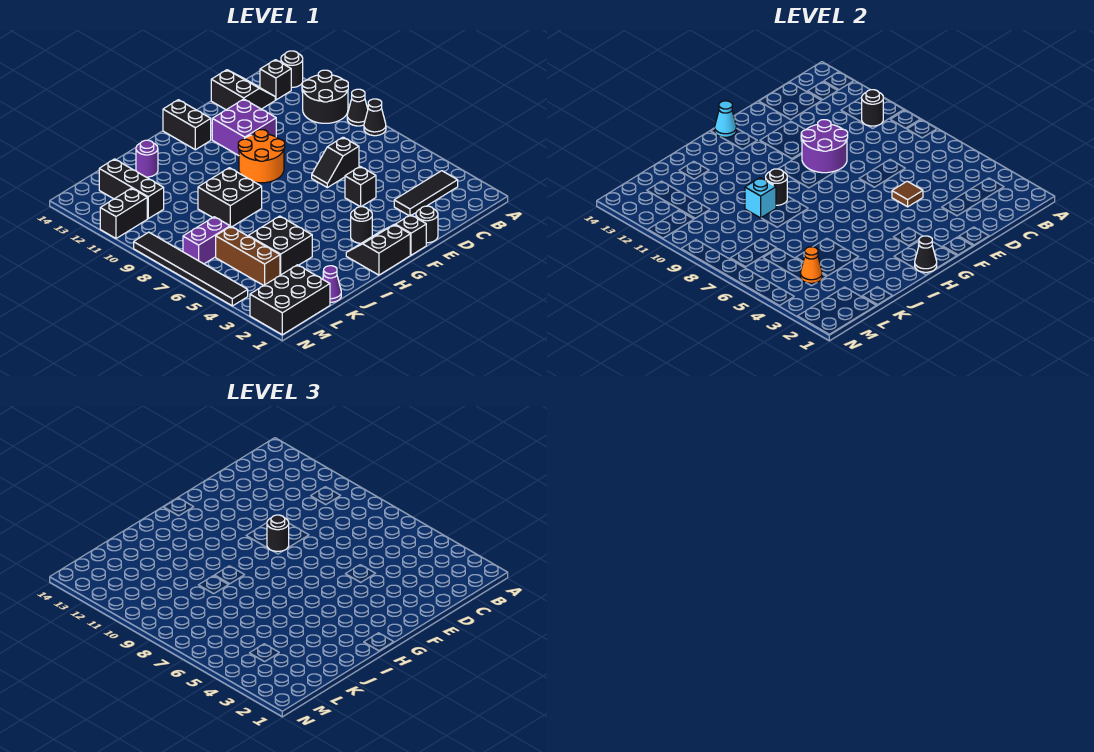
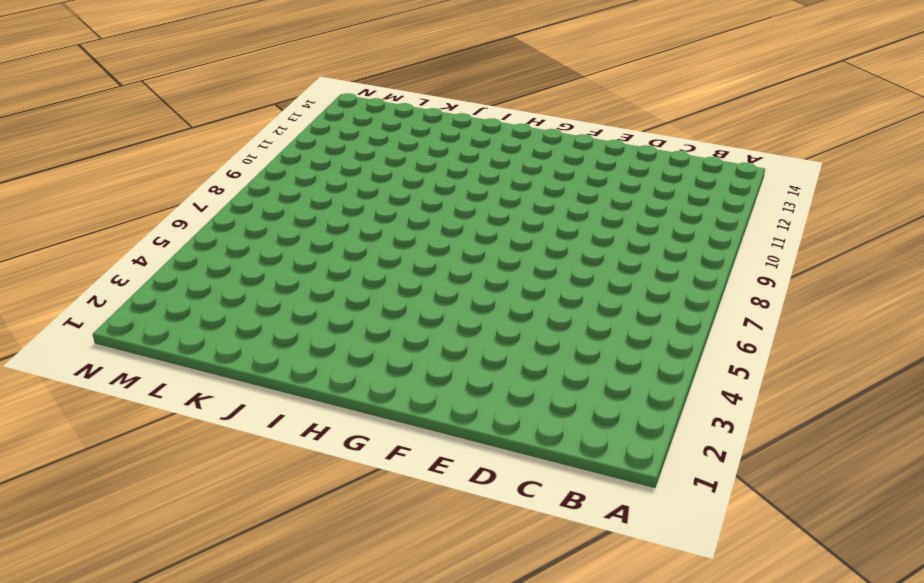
none -> black cone A8 level 1
none -> black cone A9 level 1
none -> black round brick A10:B11 level 1
none -> black round brick A13 level 1

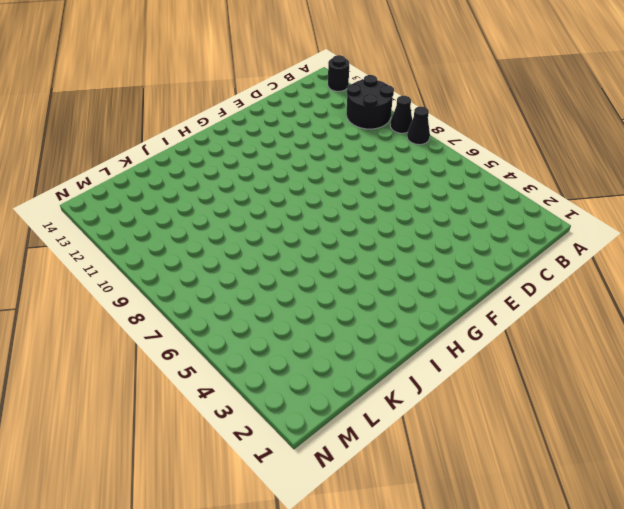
none -> black tile B3:D3 level 1
none -> black brick B13 level 1
none -> black slope C13:D14 level 1 top D
none -> black slope D7:E7 level 1 top D

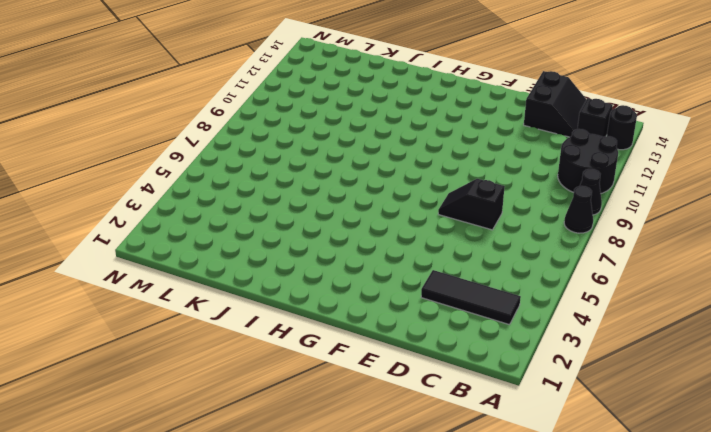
none -> black round brick E1 level 1
none -> black brick E5 level 1
none -> purple brick E11:F12 level 1
none -> black brick F1 level 1

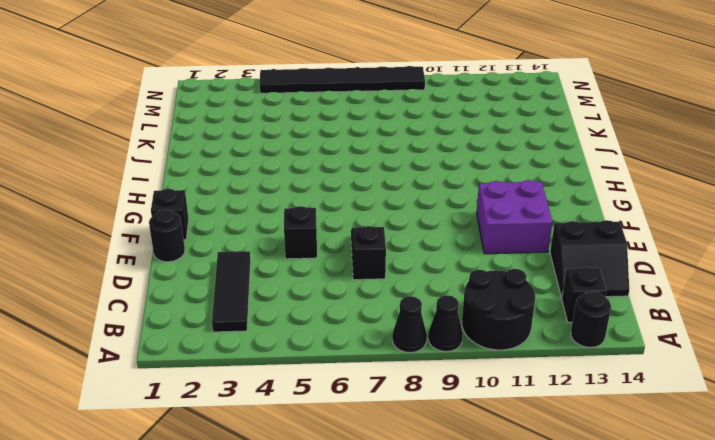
none -> orange round brick F9:G10 level 1
none -> black slope G1:H2 level 1 top 1
none -> black round brick G3 level 1
none -> black brick G13:G14 level 1

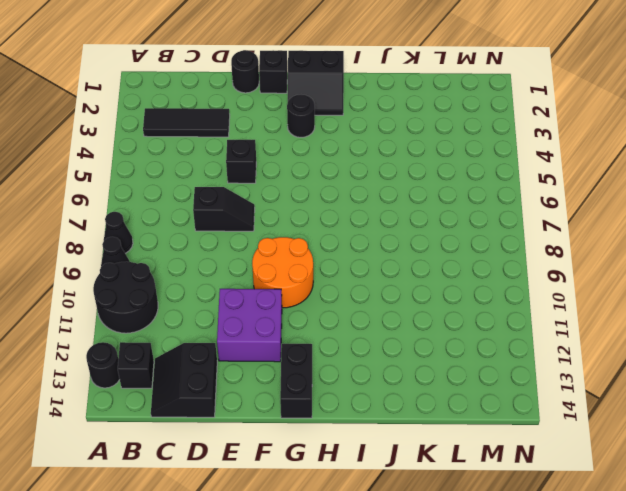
none -> black brick I8:J9 level 1
none -> black brick J4:K5 level 1
none -> purple round brick J13 level 1
none -> purple cone K1 level 1

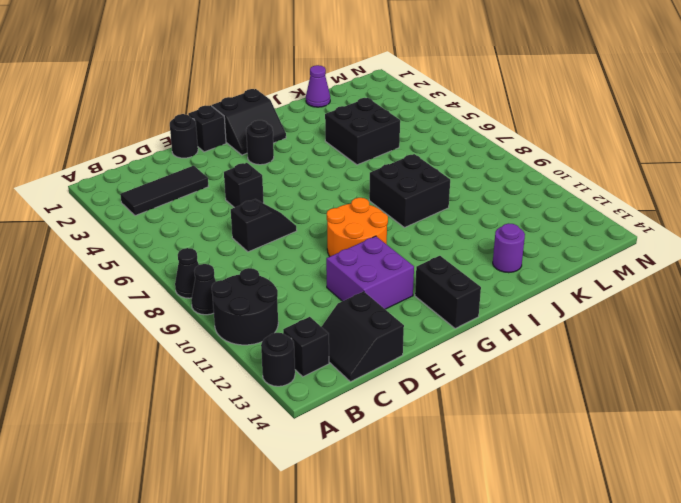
none -> black brick L1:N2 level 1
none -> brown brick L4:L6 level 1
none -> purple brick L7:M7 level 1
none -> black brick L11:L13 level 1

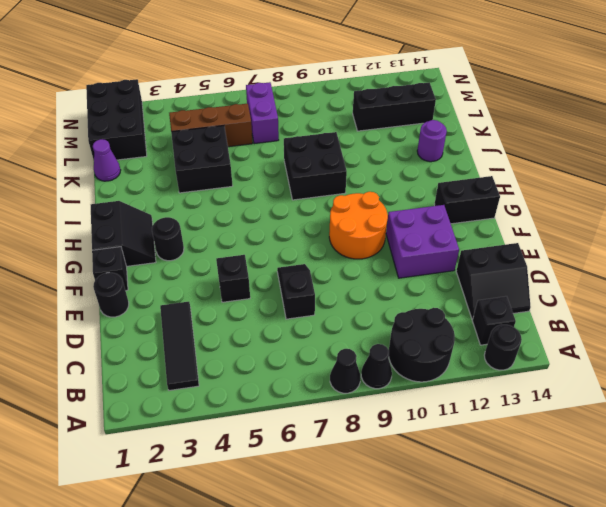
none -> black brick M11:N11 level 1
none -> black tile N4:N9 level 1
none -> black round brick B10 level 2
none -> brown tile E5 level 2

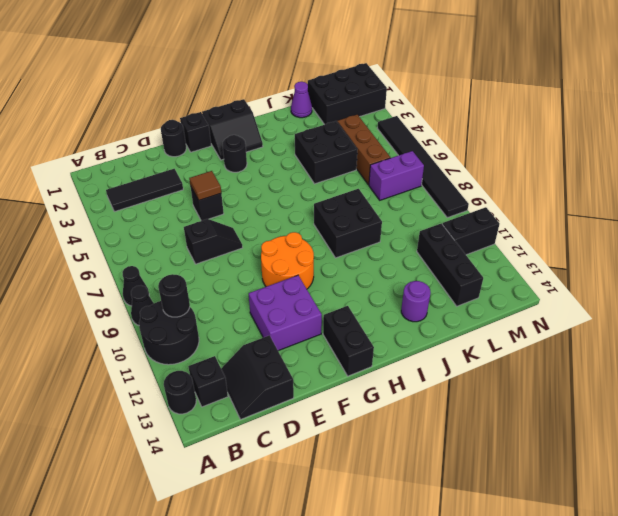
none -> purple round brick E9:F10 level 2
none -> cyan cone G14 level 2
none -> black cone H1 level 2
none -> black round brick I9 level 2

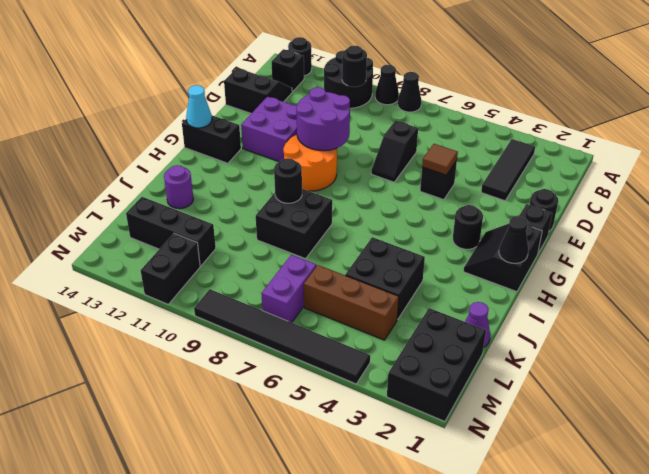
none -> cyan brick J9 level 2
none -> orange cone L4 level 2
none -> black round brick F9 level 3

